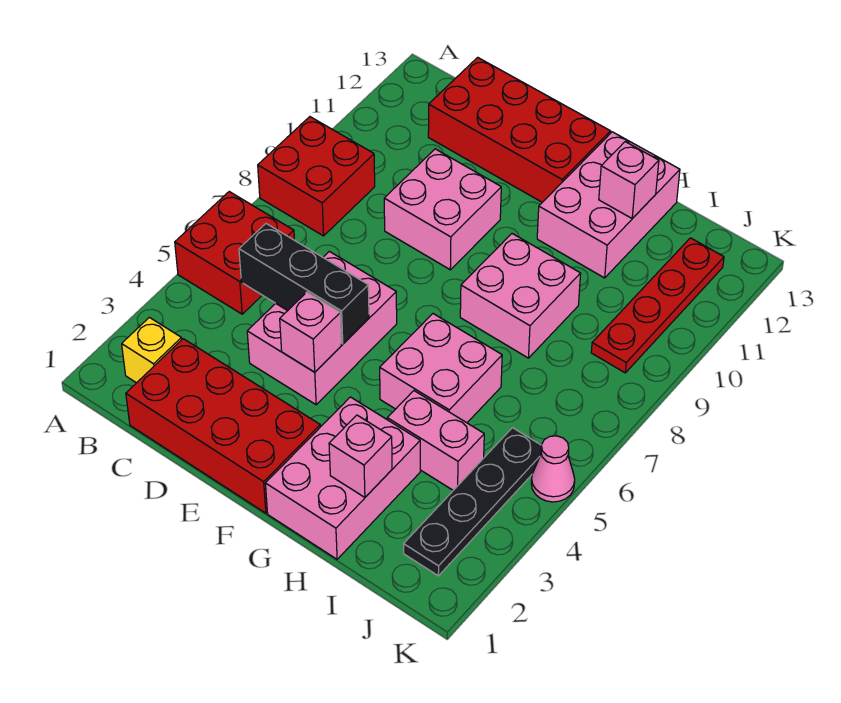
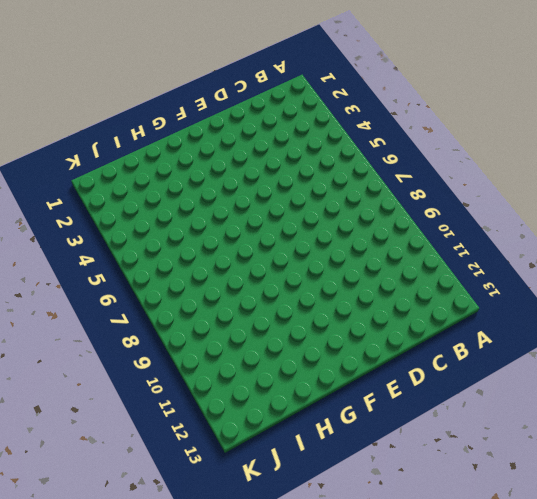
none -> red brick A5:B6 level 1
none -> red brick A8:B9 level 1
none -> yellow brick B2 level 1

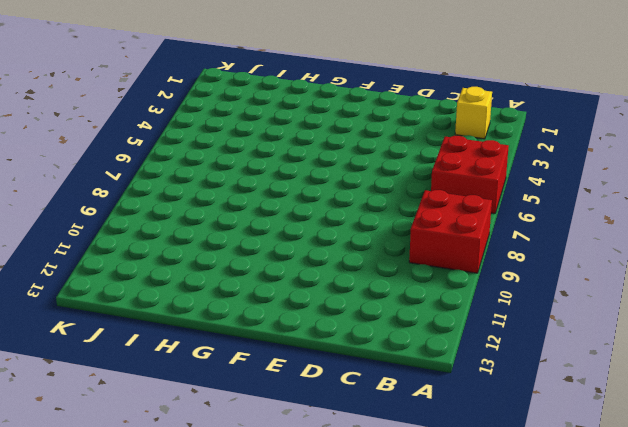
none -> red brick C1:F2 level 1
none -> red brick C12:F13 level 1
none -> pink brick D4:E6 level 1

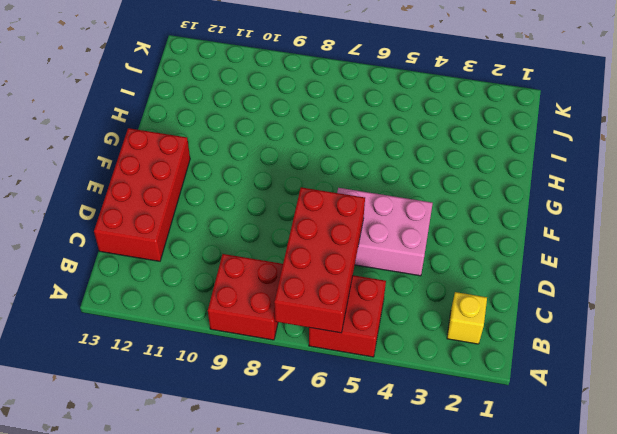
red brick A6:D7 level 2 -> red brick C1:F2 level 1
none -> pink brick D9:E10 level 1
none -> pink brick G1:H3 level 1
none -> pink brick G5:H6 level 1

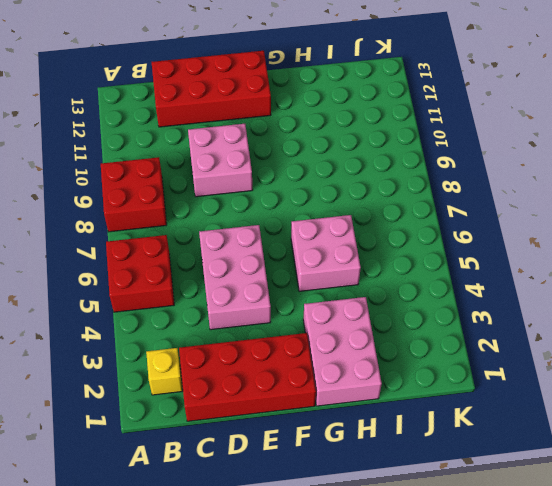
none -> pink brick G8:H9 level 1
none -> pink brick G11:H13 level 1
none -> pink brick H4:I4 level 1

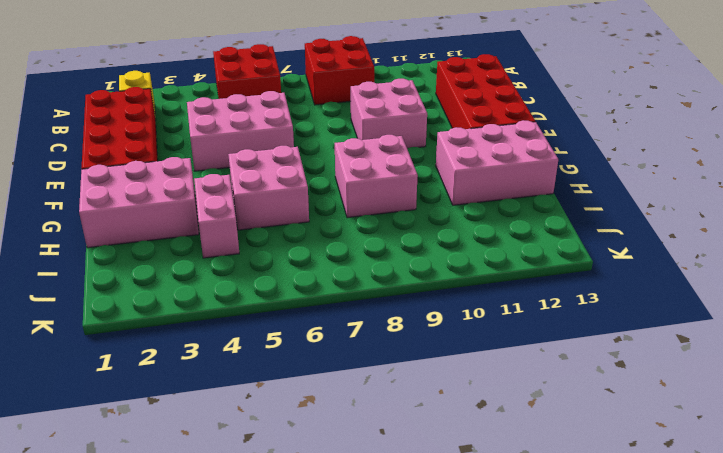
none -> black plate J2:J5 level 1
none -> red plate J9:J12 level 1
none -> pink cone K5 level 1

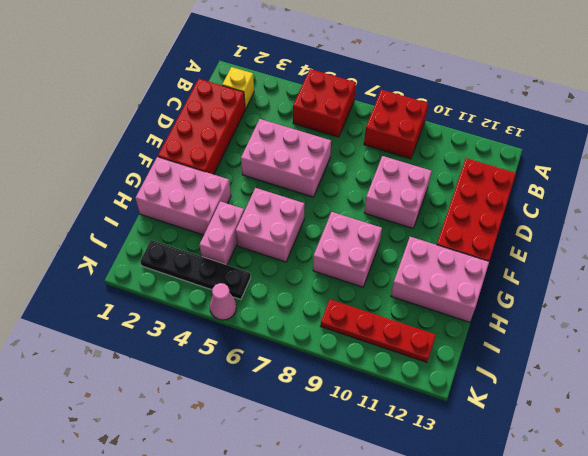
none -> black brick C5:E5 level 2
none -> pink brick E4 level 2
none -> pink brick H2 level 2

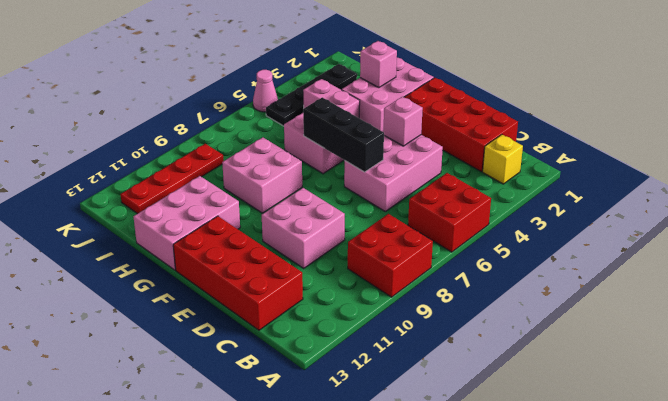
black brick E6:G6 level 2 -> black brick C5:E5 level 2
none -> pink brick H12 level 2

